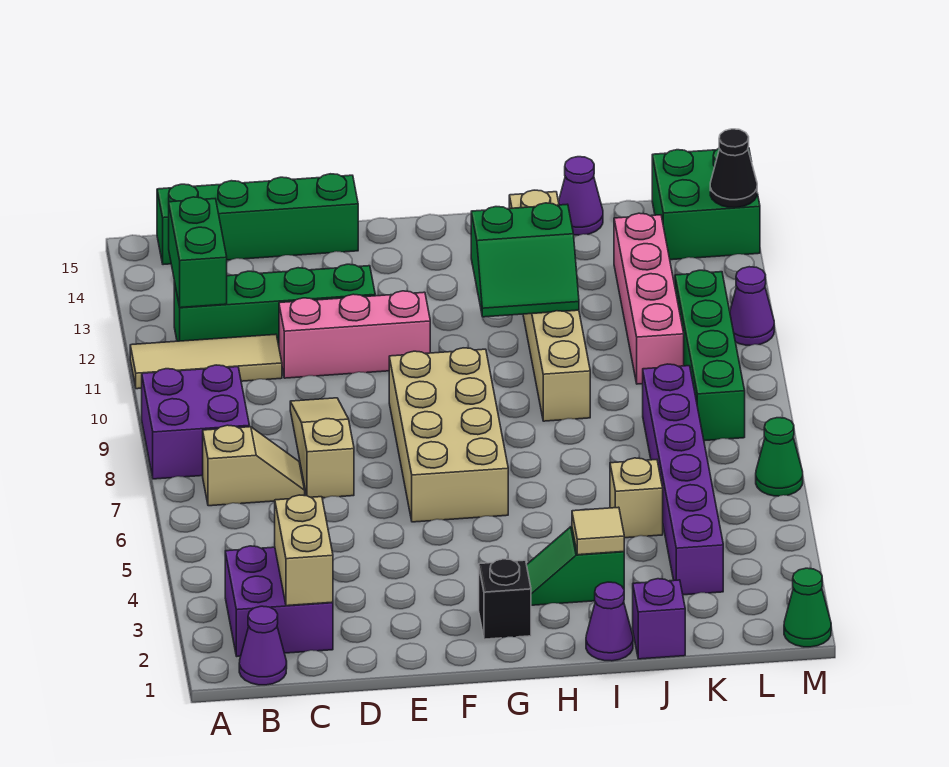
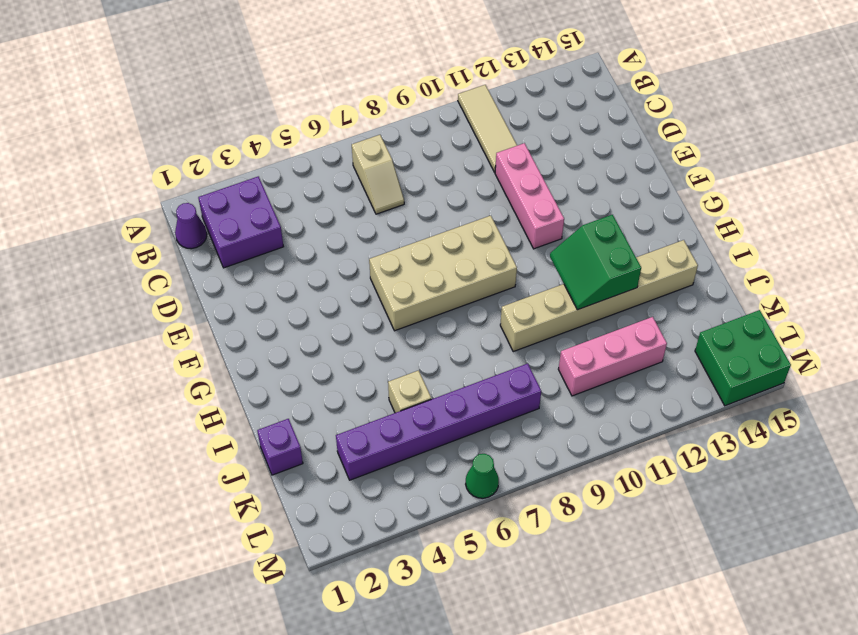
pink brick K10:K12 level 1 -> pink brick K10:K13 level 1
none -> purple brick A8:B9 level 1
none -> green brick B12:E12 level 1
none -> green brick B15:E15 level 1

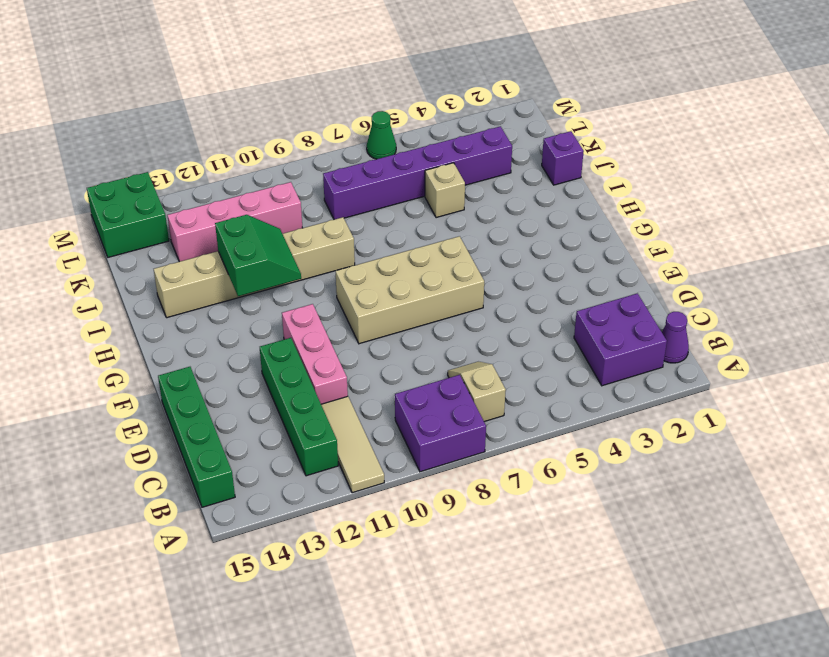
none -> tan slope D7:D9 level 1 top 7
none -> black brick G2 level 1
none -> green slope H3:I3 level 1 top I

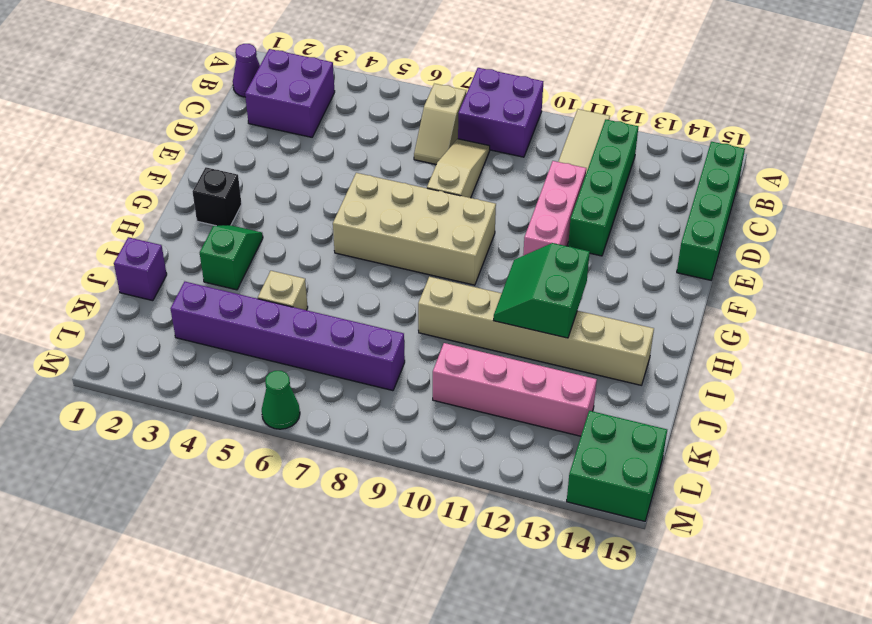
tan slope C8:E8 level 1 top E -> tan slope D7:D9 level 1 top 7
none -> purple cone I1 level 1
none -> purple cone J15 level 1
none -> green brick L8:L11 level 1

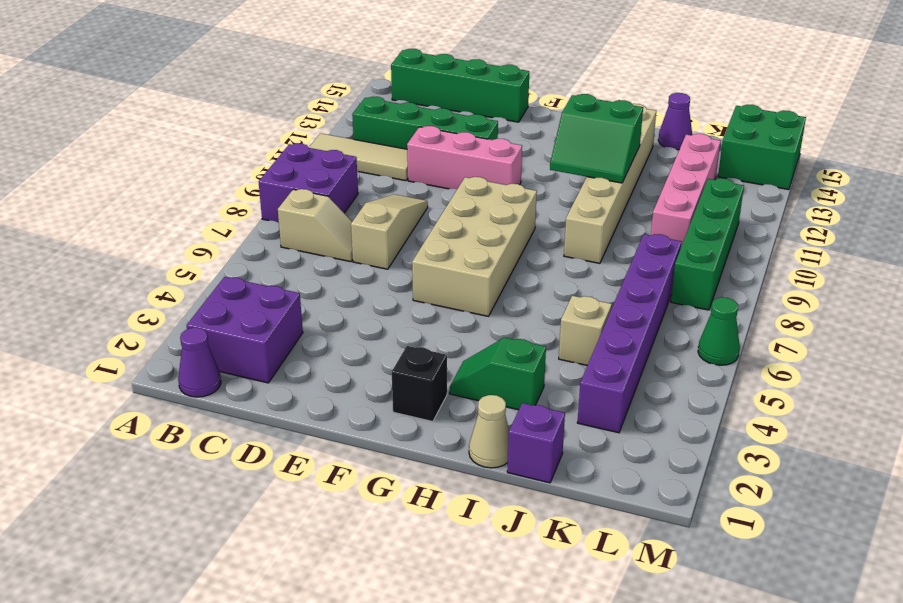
tan cone I1 level 1 -> purple cone I1 level 1
none -> green cone M1 level 1
none -> purple cone M11 level 1
none -> green brick B12:B13 level 2

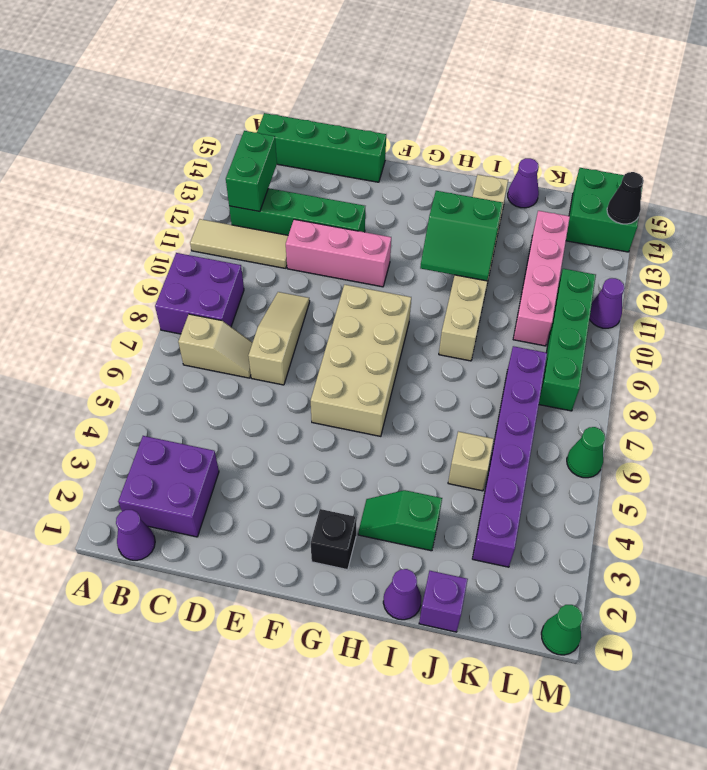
none -> tan brick C2:C3 level 2
none -> tan tile I3 level 2

